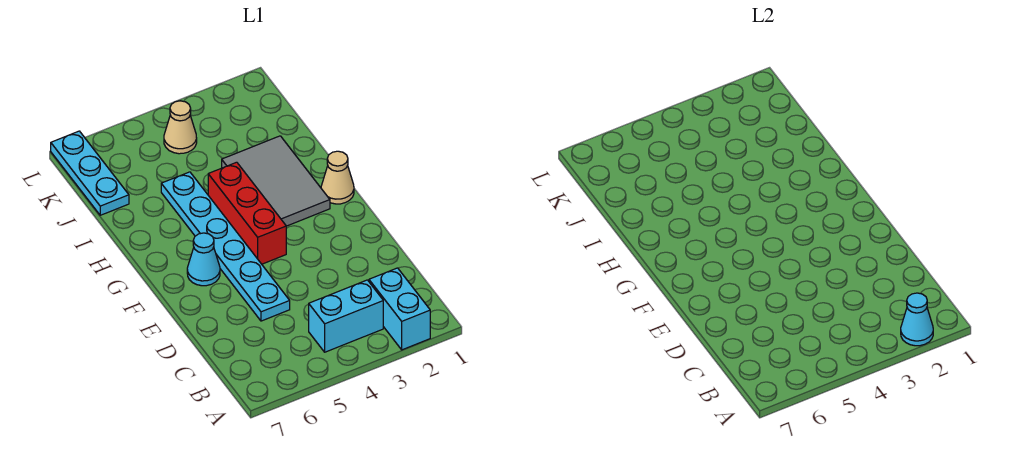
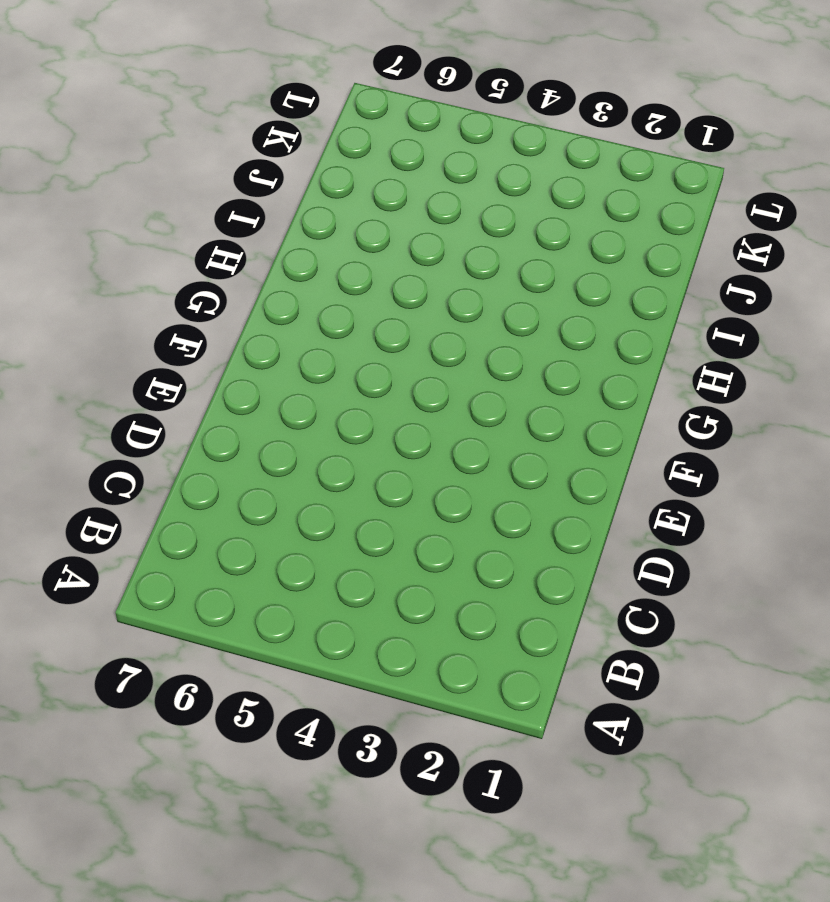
none -> cyan brick A2:B2 level 1
none -> cyan brick B3:B4 level 1

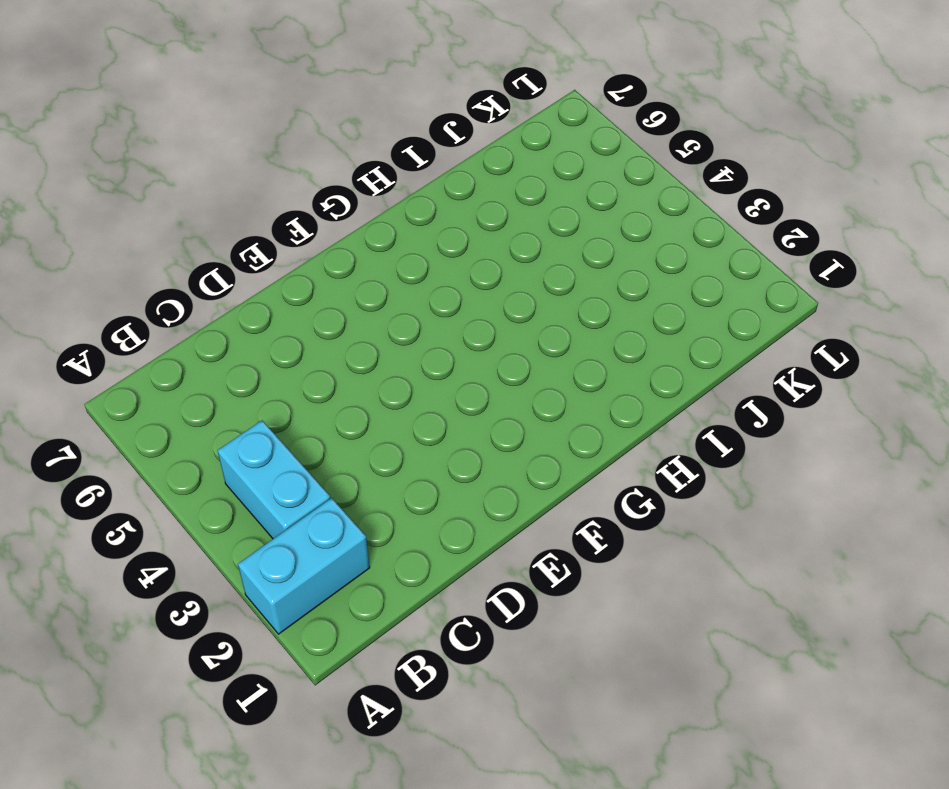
none -> cyan plate D5:I5 level 1
none -> red brick F4:H4 level 1

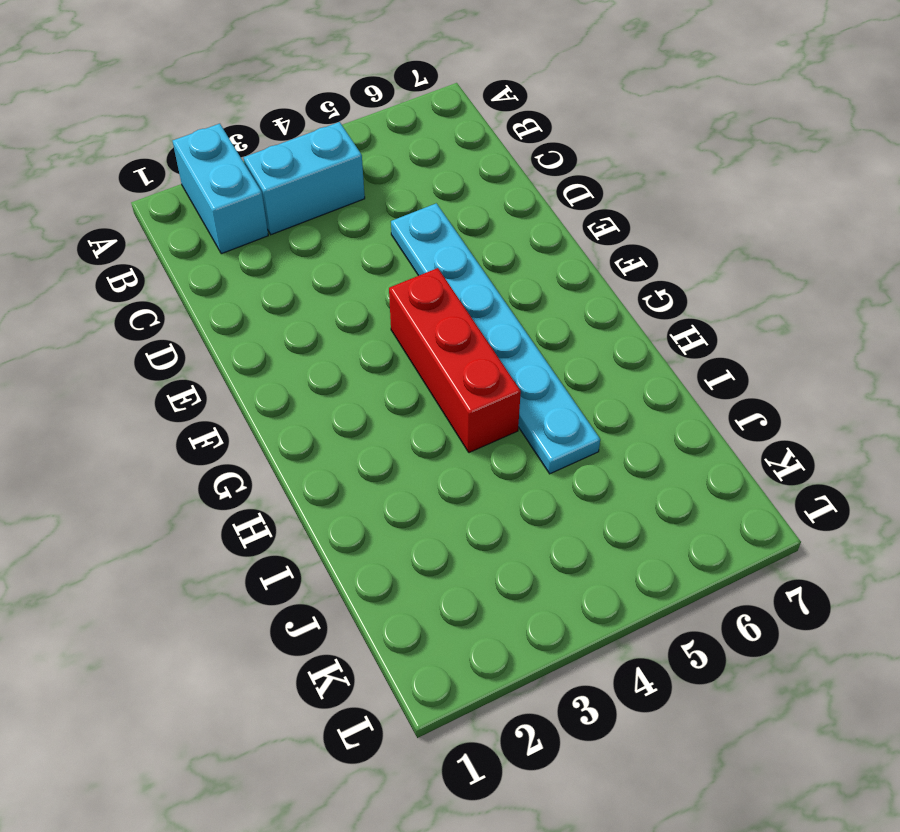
none -> cyan cone F6 level 1
none -> tan cone G1 level 1

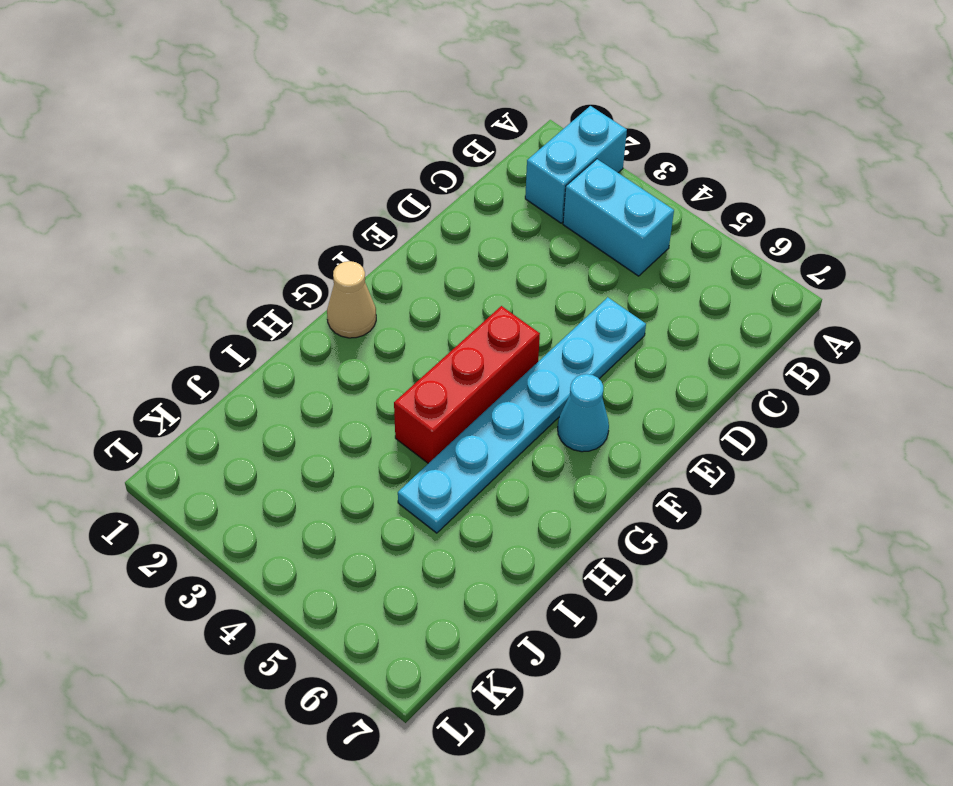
none -> grey tile G2:I3 level 1
none -> cyan plate J7:L7 level 1

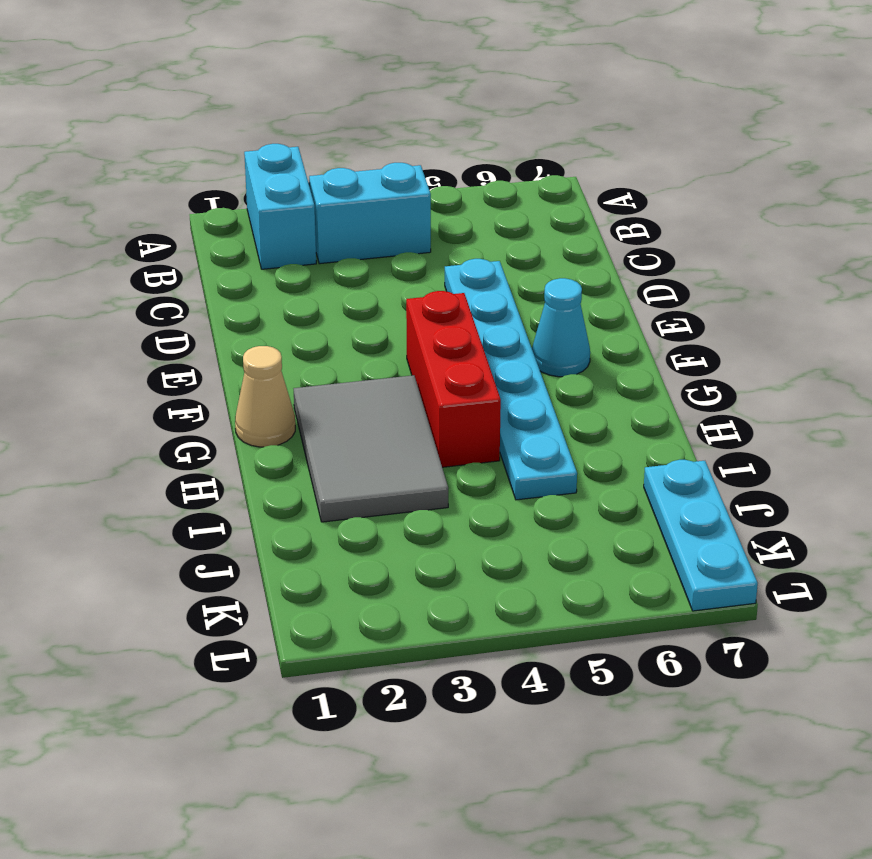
none -> tan cone K4 level 1
none -> cyan cone A2 level 2

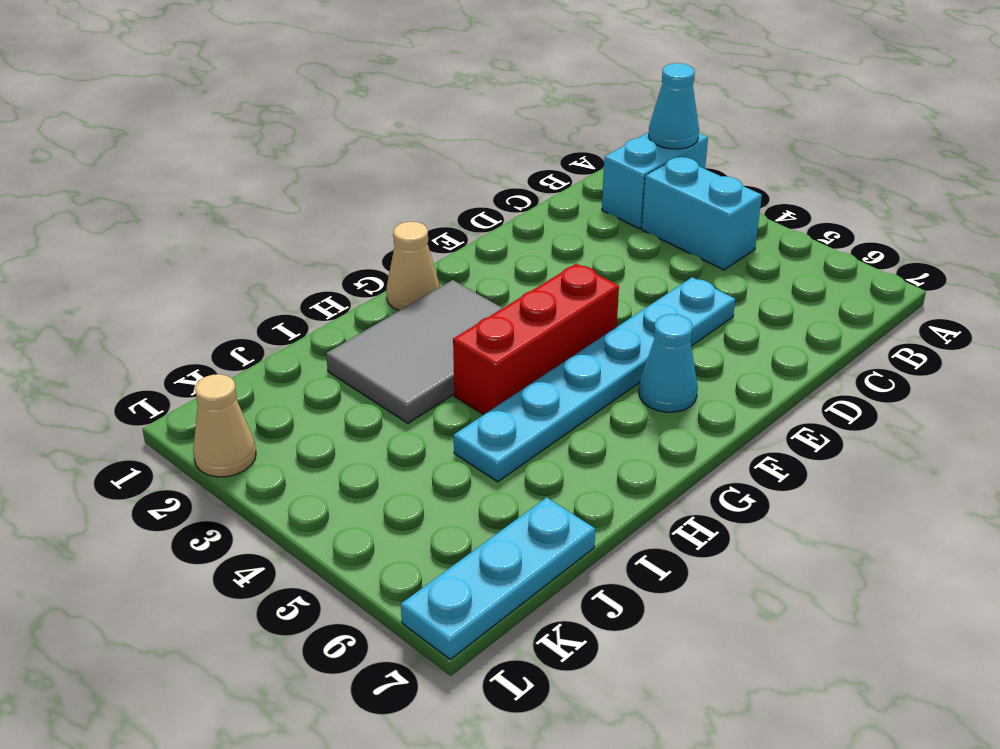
tan cone L2 level 1 -> tan cone K4 level 1

